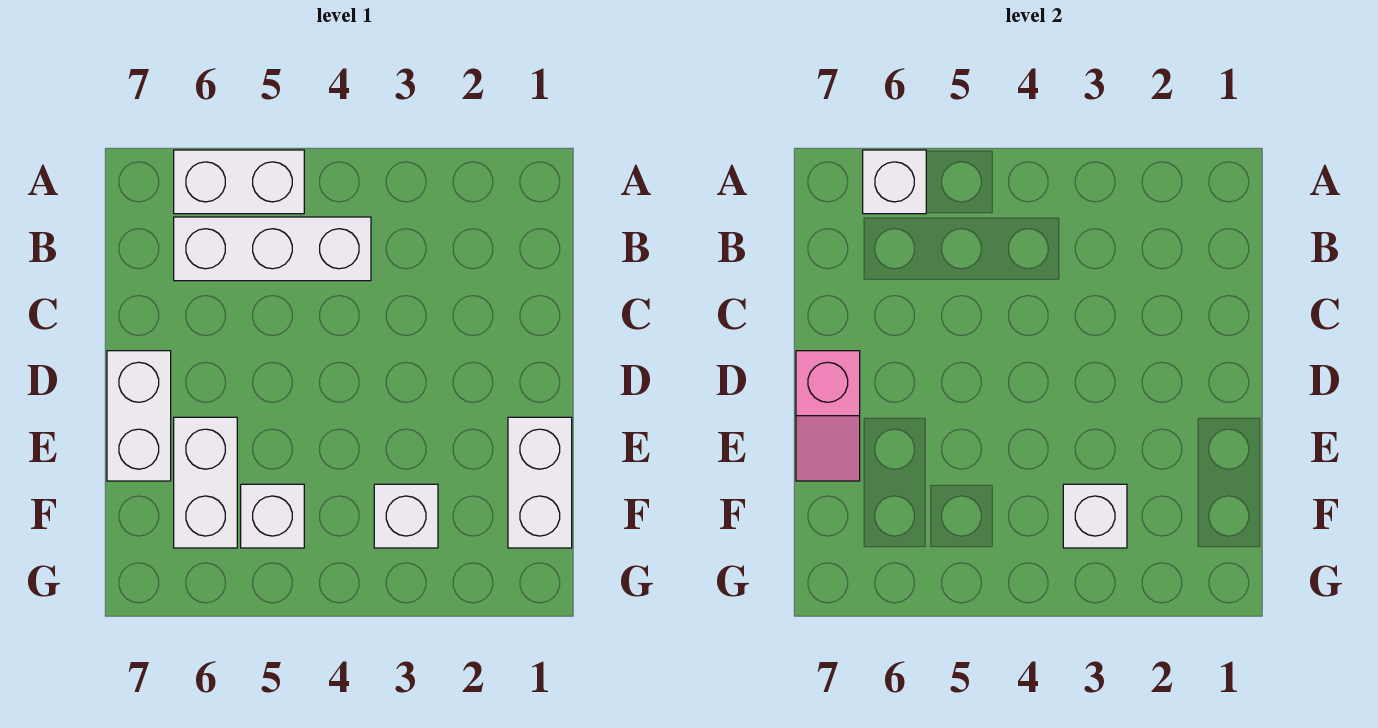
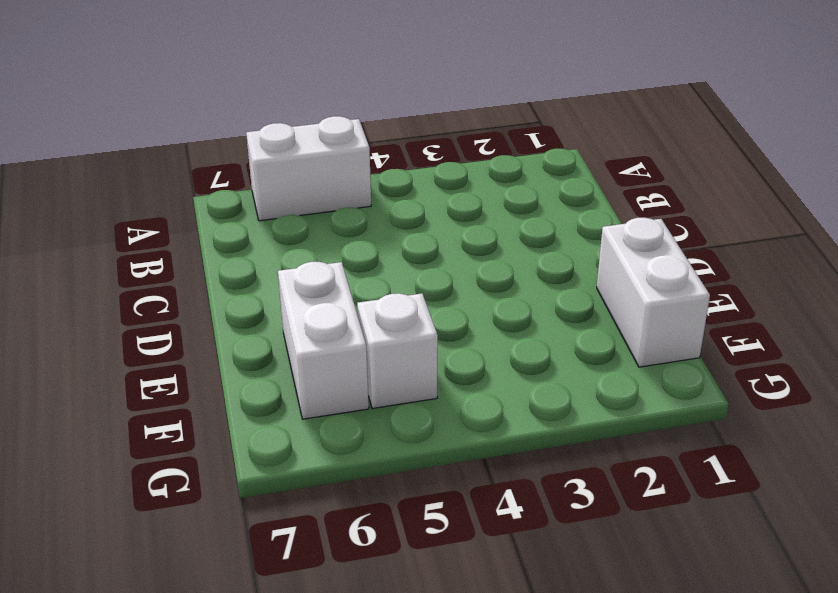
none -> white brick B4:B6 level 1
none -> white brick D7:E7 level 1

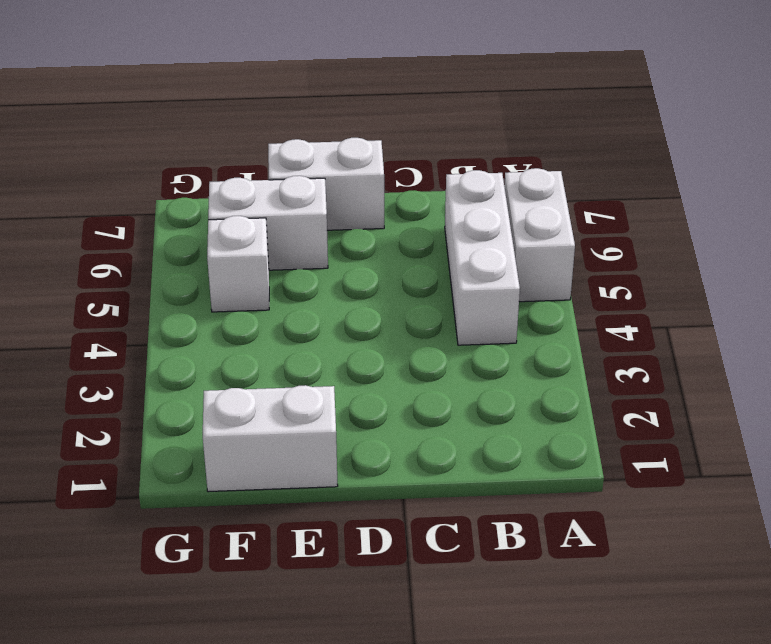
none -> white brick F3 level 1
none -> white brick A6 level 2

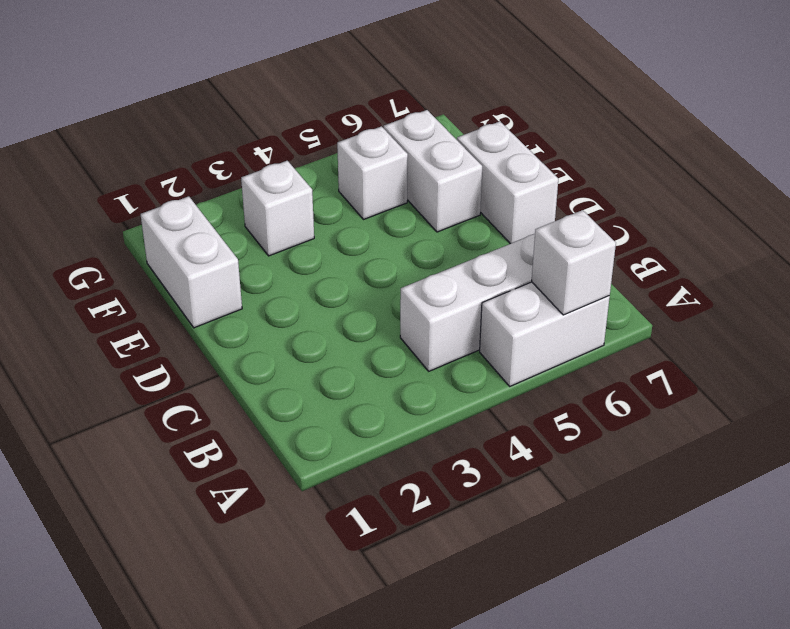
none -> pink slope D7:E7 level 2 top D
none -> white brick F3 level 2

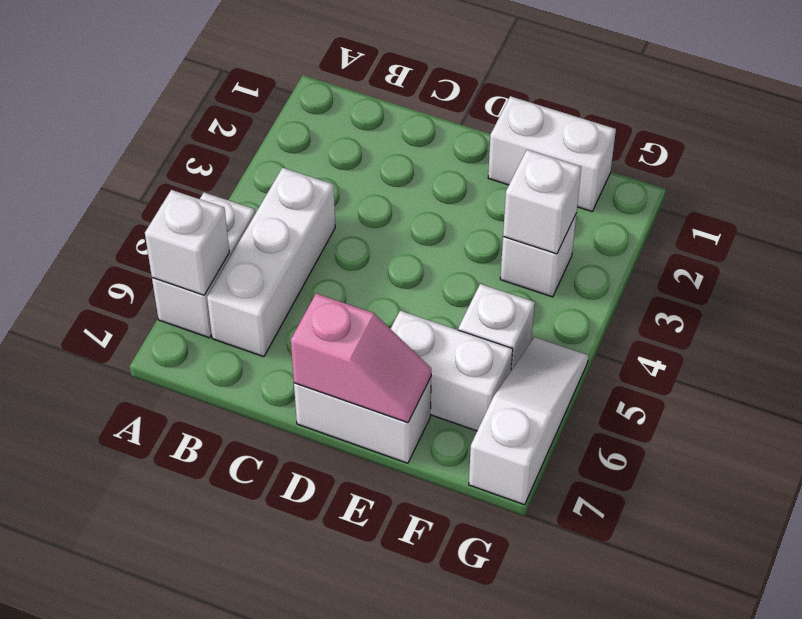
white slope G5:G7 level 1 top 7 -> none

